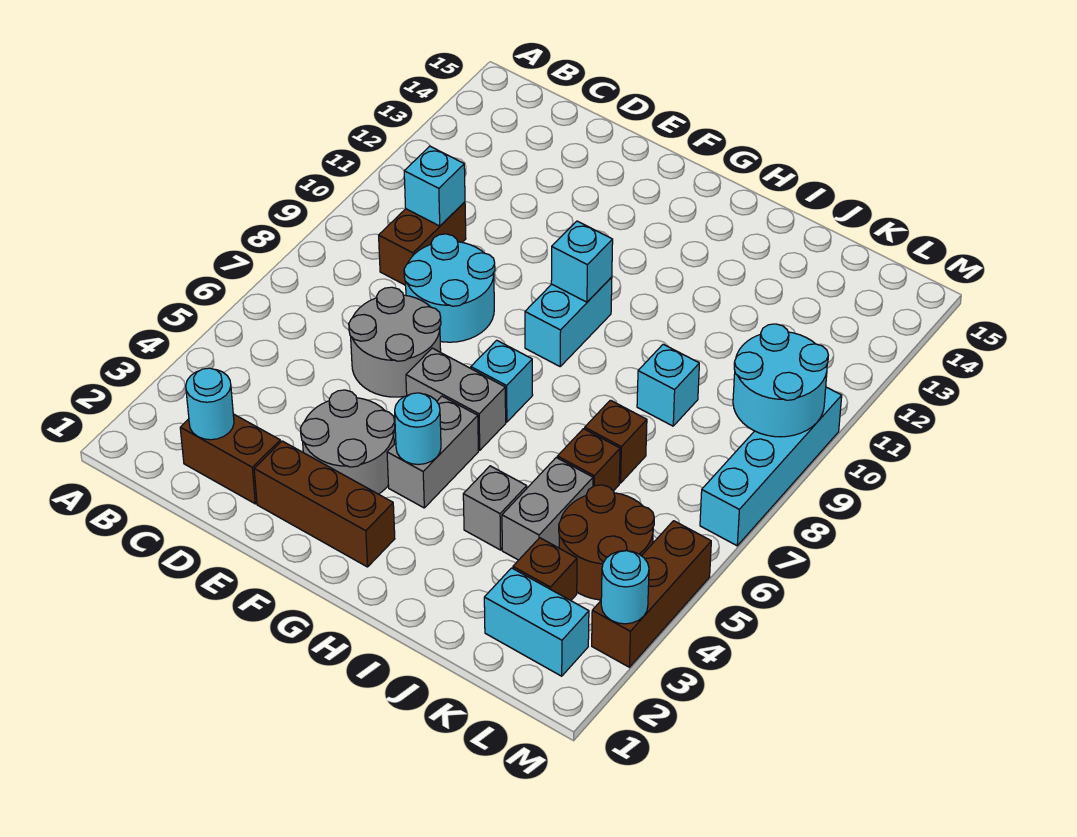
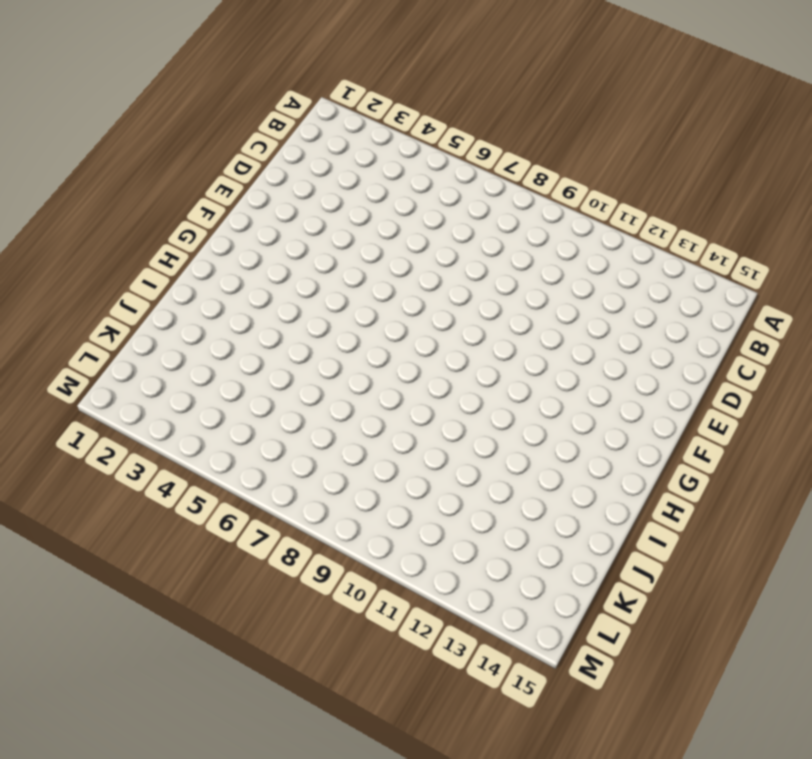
none -> brown brick C2:D2 level 1
none -> brown brick C9:C10 level 1
none -> grey round brick D6:E7 level 1

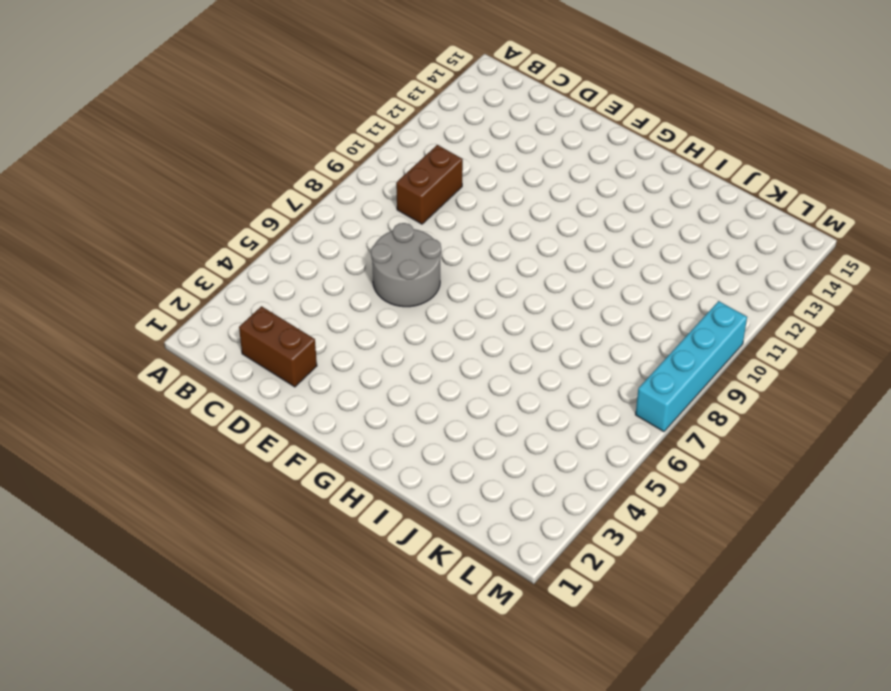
none -> cyan round brick D8:E9 level 1
none -> brown brick E2:G2 level 1
none -> grey round brick E3:F4 level 1

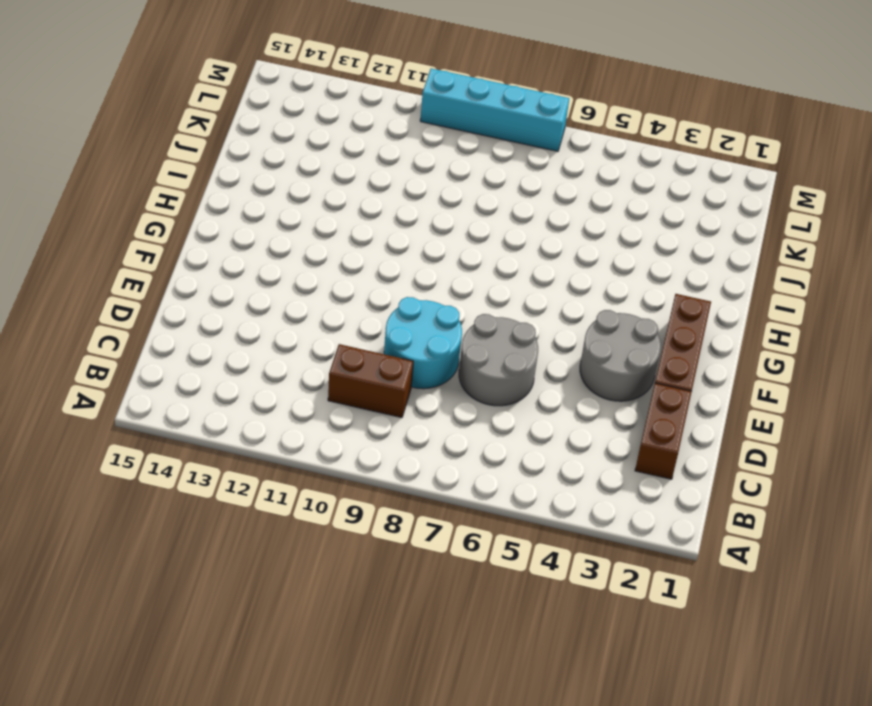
none -> grey brick F6:G6 level 1
none -> grey brick G4:G5 level 1
none -> cyan brick G7 level 1

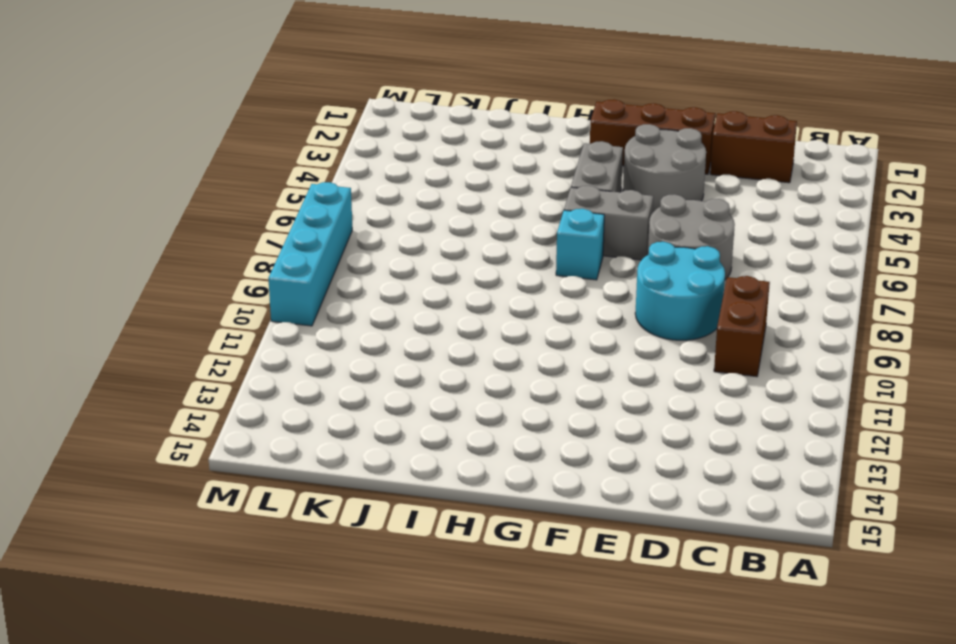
none -> cyan brick G9:G10 level 1
none -> grey brick I4 level 1
none -> grey brick J4:J5 level 1

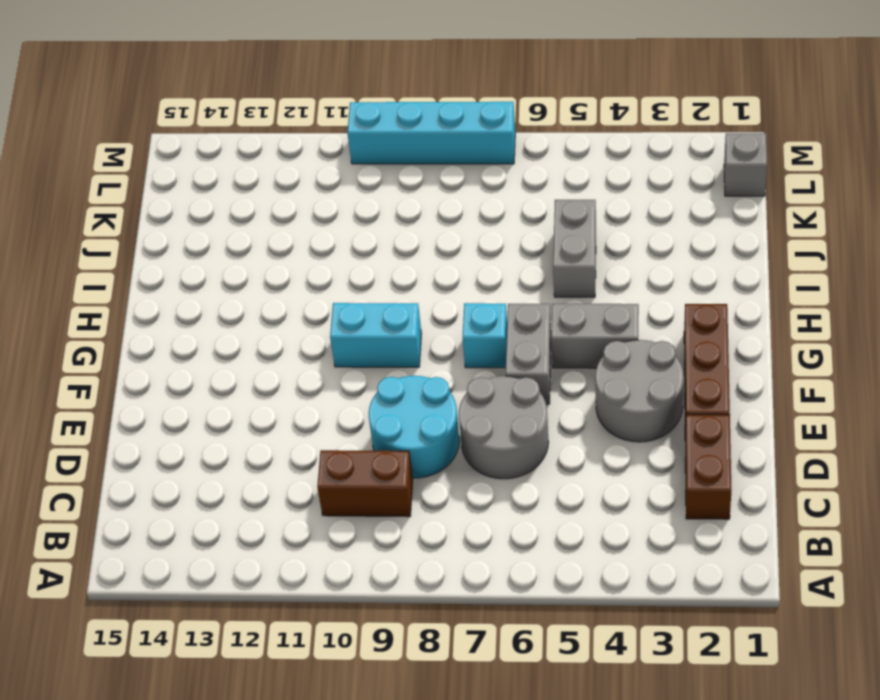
grey brick I5:J5 level 1 -> grey brick J4:J5 level 1
grey brick L1 level 1 -> grey brick I4 level 1
none -> brown brick J6 level 1
none -> brown brick J7 level 1
none -> cyan brick J9 level 1

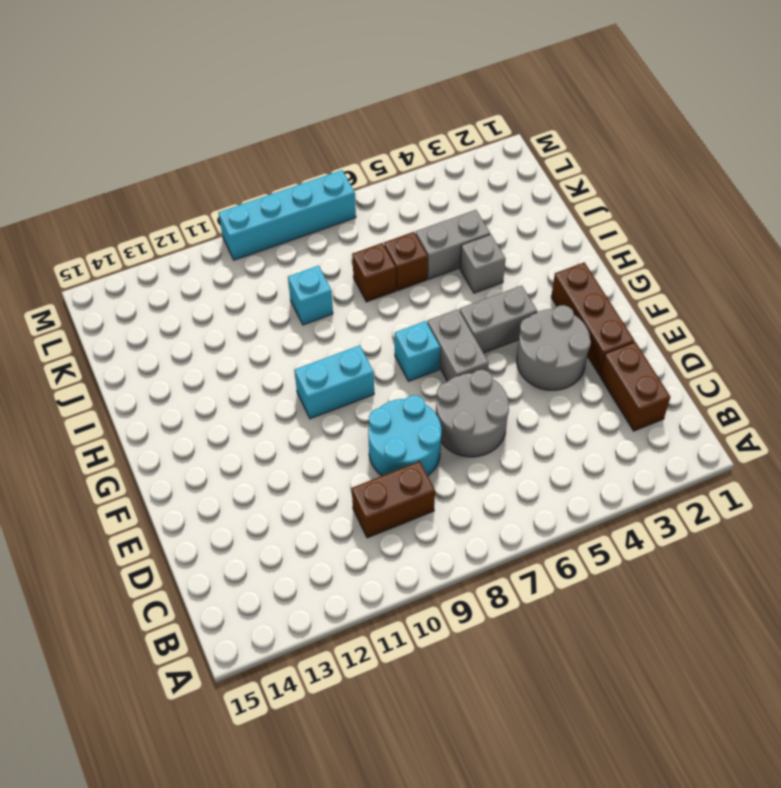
none -> cyan brick K2:L2 level 1
none -> brown brick K3 level 1
none -> brown round brick K4:L5 level 1

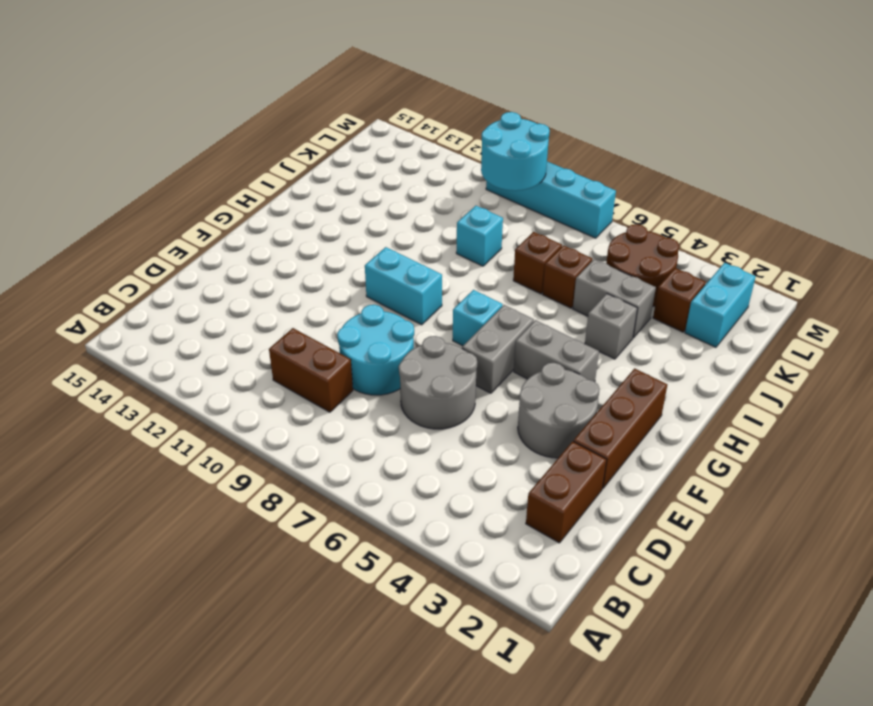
none -> brown brick M3:M5 level 1
none -> cyan round brick C2 level 2
none -> cyan brick C10 level 2

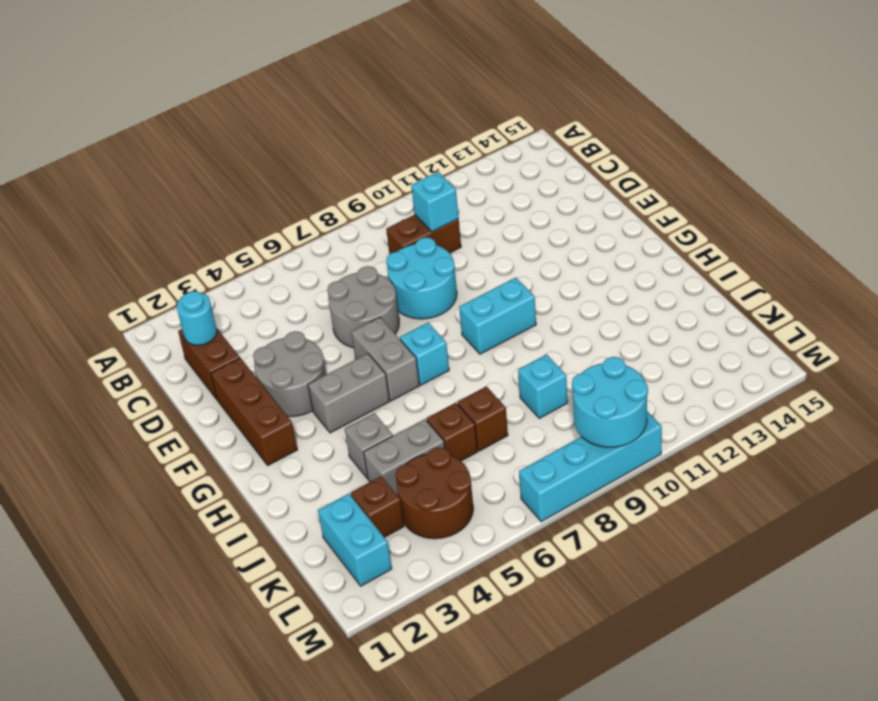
none -> brown brick M3:M5 level 1
none -> cyan round brick G4 level 2
none -> cyan brick G10 level 2

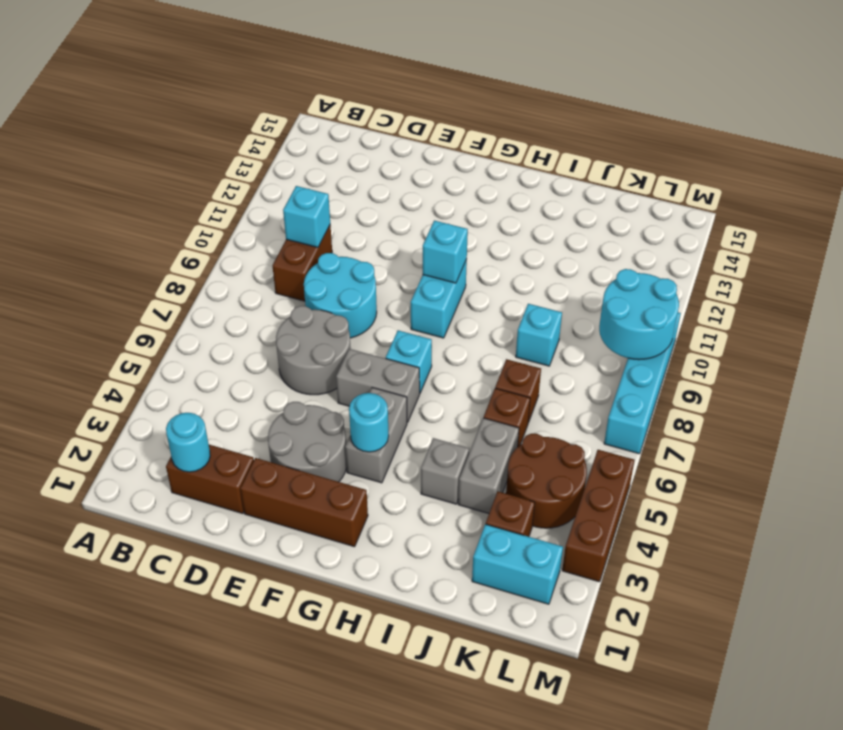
none -> cyan round brick M3 level 2

